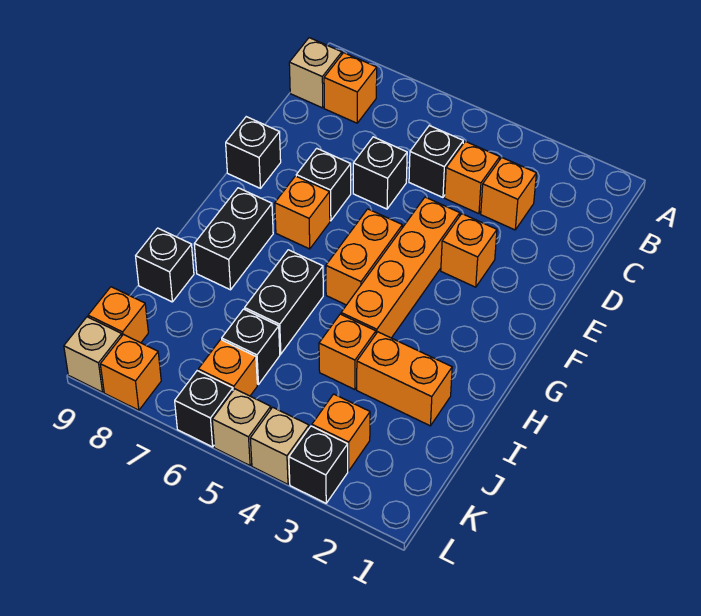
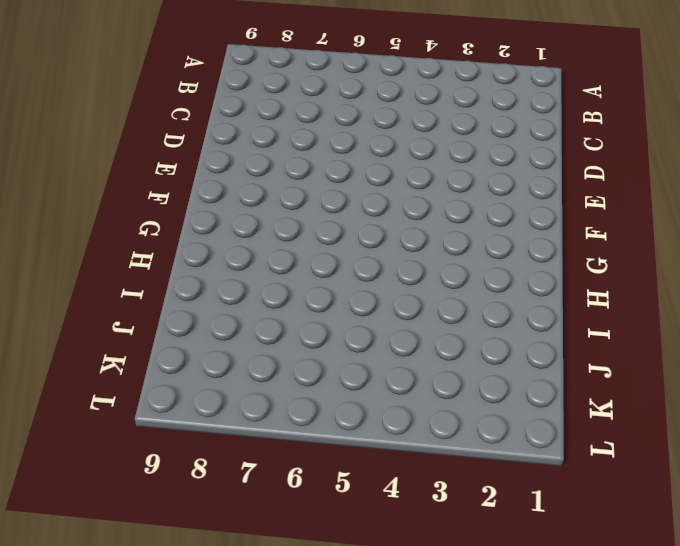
none -> orange brick B8 level 1
none -> tan brick B9 level 1
none -> orange brick C3 level 1

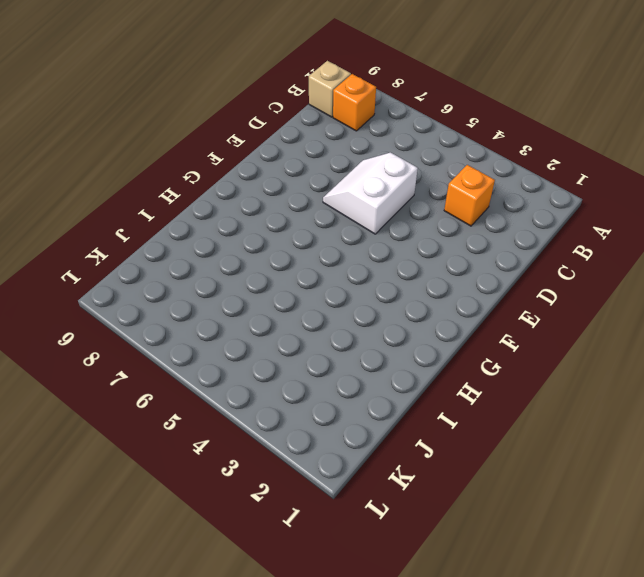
white slope D5:E6 level 1 top 5 -> black brick D6 level 1
none -> orange brick C4 level 1
none -> black brick C5 level 1
none -> orange brick E3 level 1

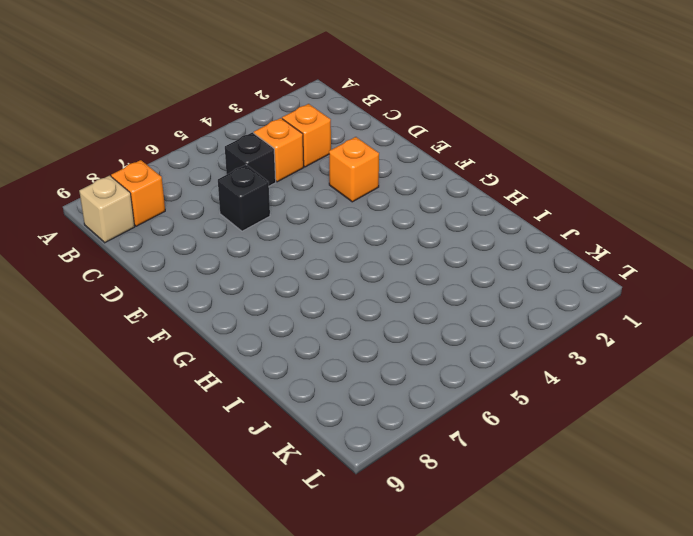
none -> orange brick E4:H4 level 1
none -> black brick E7 level 1
none -> black brick E9 level 1

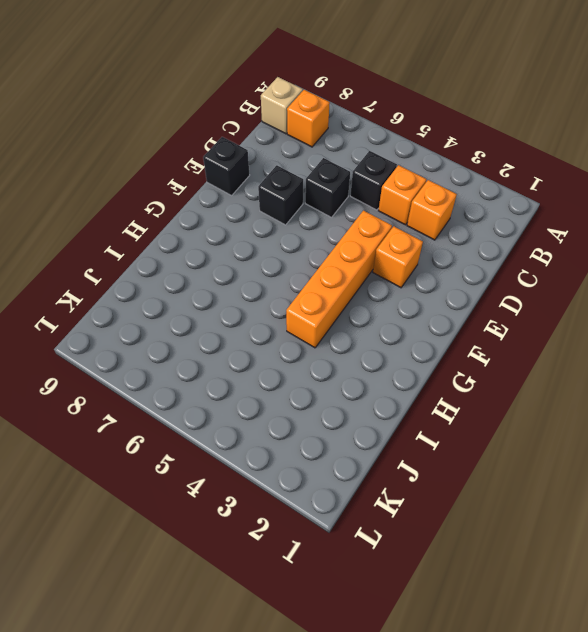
none -> orange brick F5:G5 level 1
none -> orange brick F7 level 1
none -> black brick G8:H8 level 1

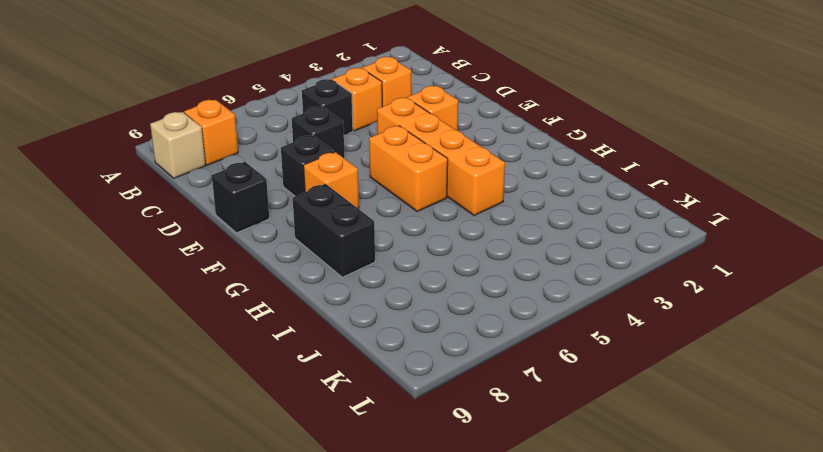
none -> black brick H6:I6 level 1
none -> orange brick I2:I3 level 1
none -> orange brick I4 level 1

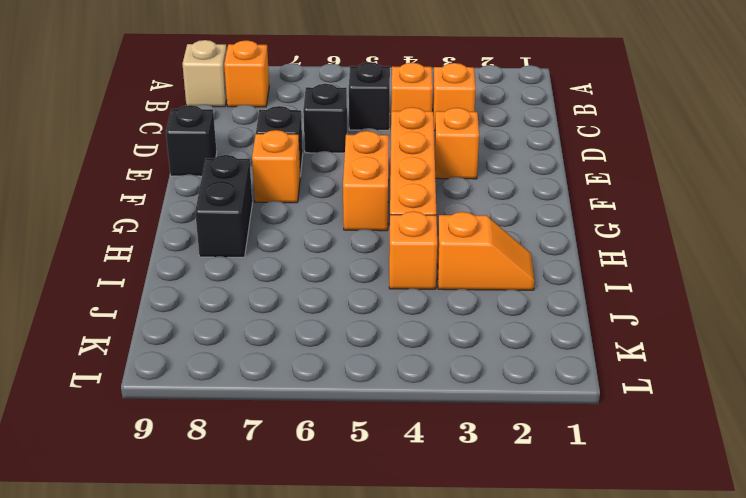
orange slope I2:I3 level 1 top 3 -> orange brick I2:I3 level 1
none -> black brick H6:I6 level 1
none -> black brick I9 level 1
none -> black brick J6 level 1

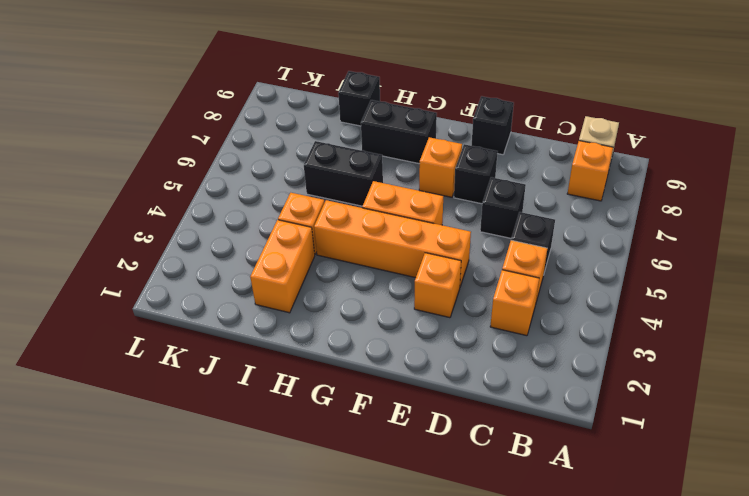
none -> black brick J6 level 1
none -> orange brick K3 level 1
none -> orange brick K6 level 1

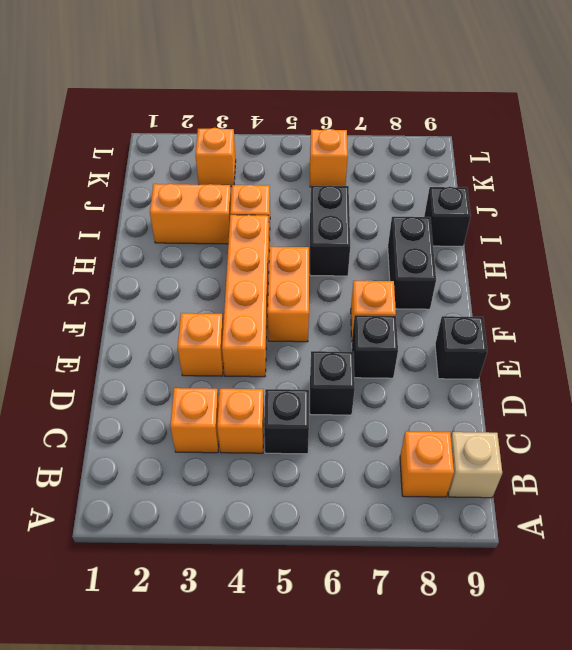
none -> black brick J6 level 1
none -> orange brick K9 level 1
none -> black brick L3 level 1

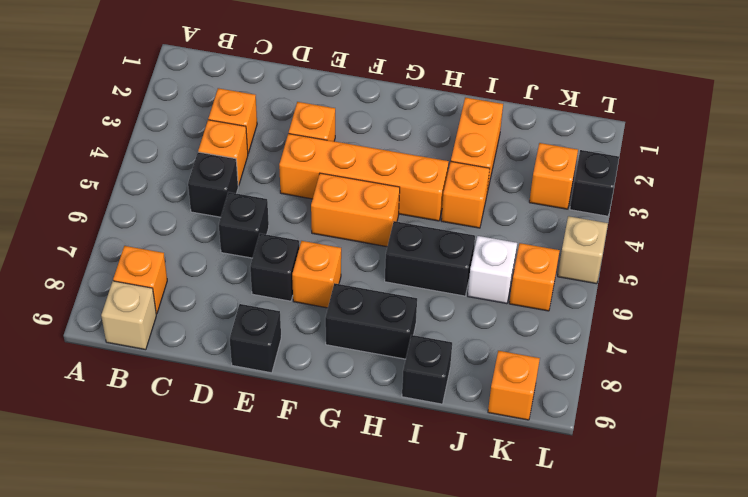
white brick J6 level 1 -> black brick J6 level 1
none -> tan brick L4 level 1
none -> black brick L6 level 1
none -> orange brick L8 level 1

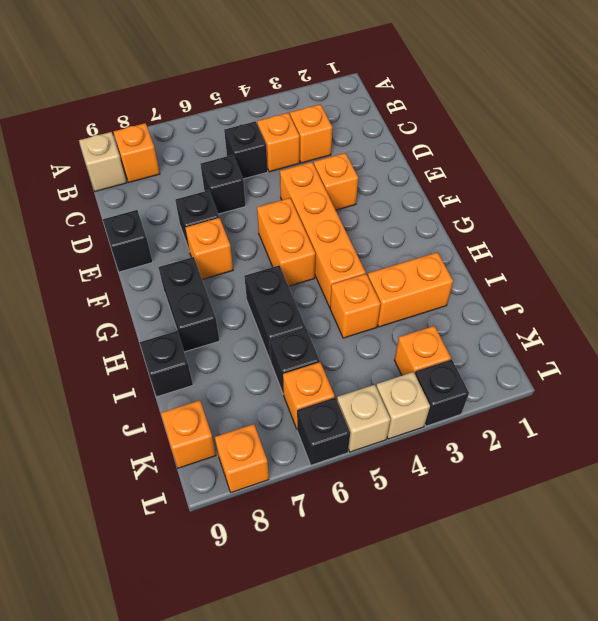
none -> tan brick L9 level 1

